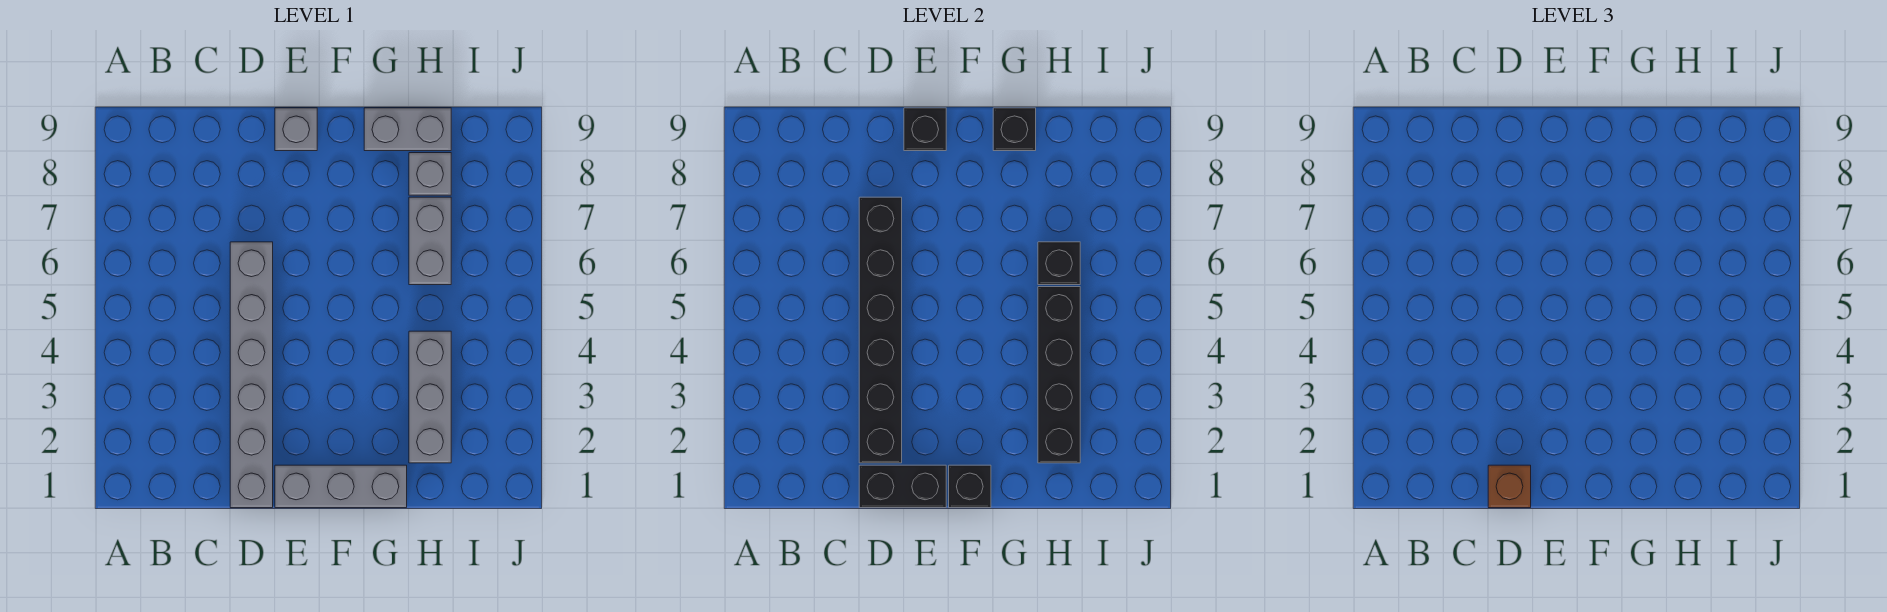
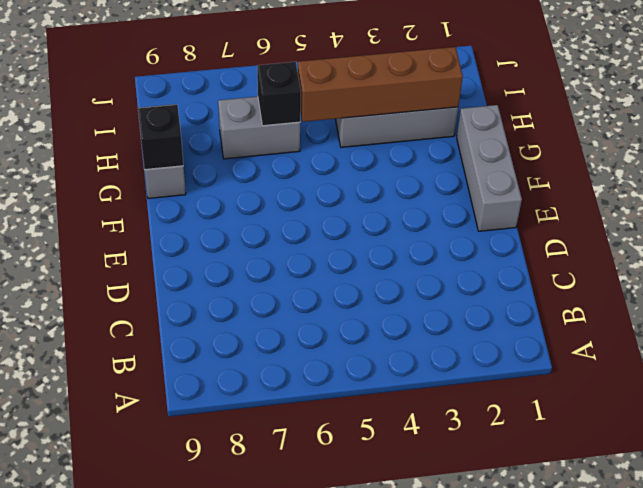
brown brick H2:H5 level 2 -> black brick H2:H5 level 2
none -> grey brick D1:D6 level 1
none -> grey brick E9 level 1
none -> grey brick H8 level 1

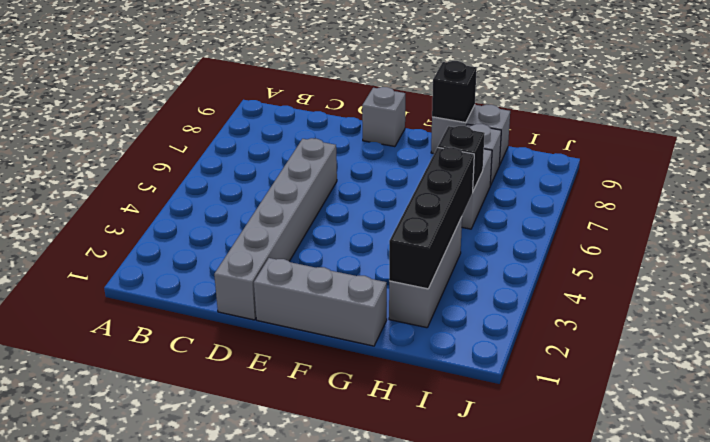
none -> black brick D1:E1 level 2
none -> black brick D2:D7 level 2
none -> black brick E9 level 2

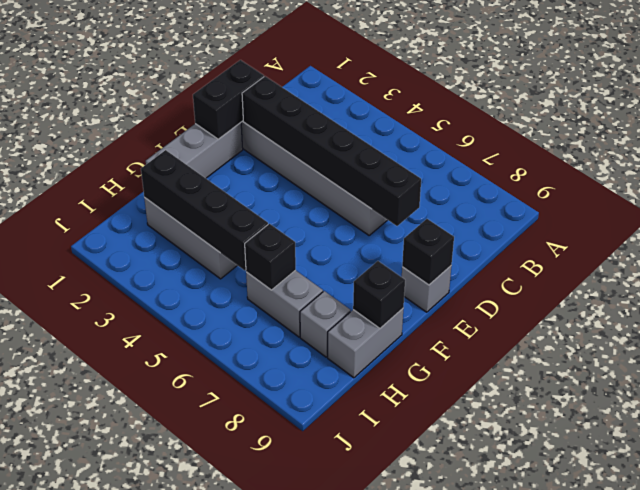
none -> black brick F1 level 2
none -> brown brick D1 level 3

